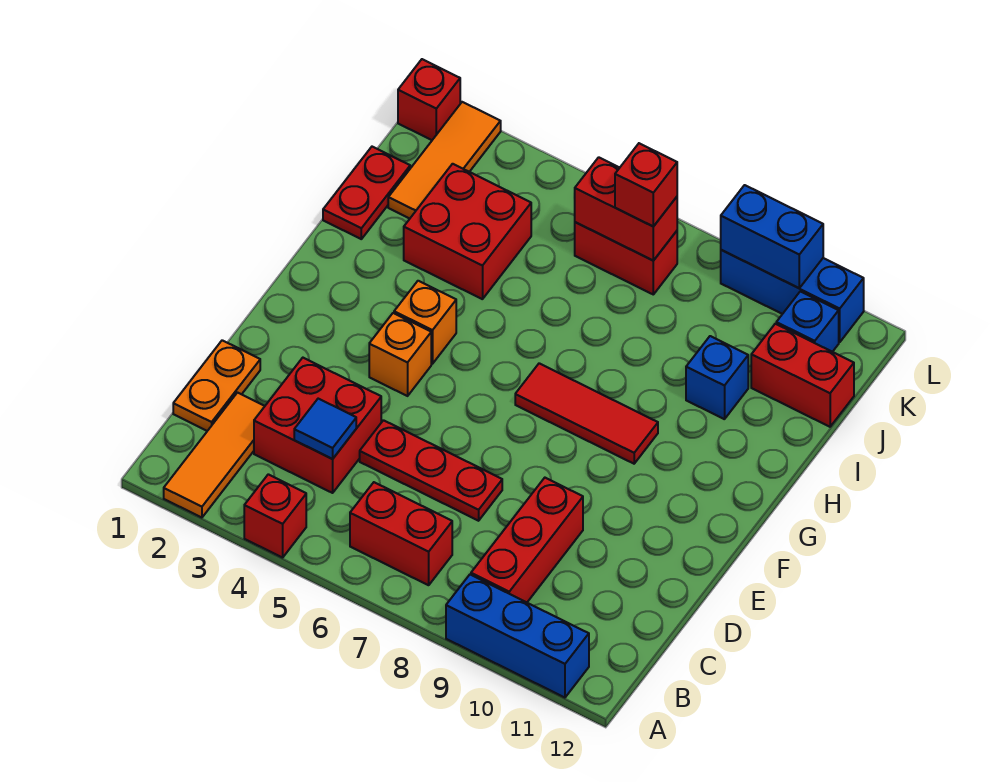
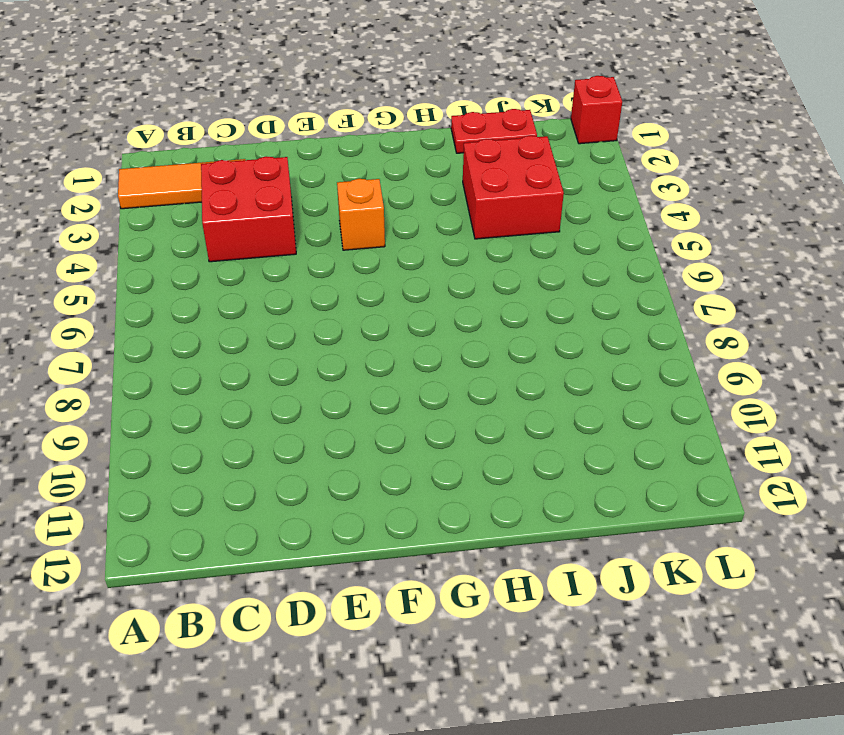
none -> red brick A4 level 1
none -> blue brick A9:A11 level 1
none -> red brick B6:B7 level 1

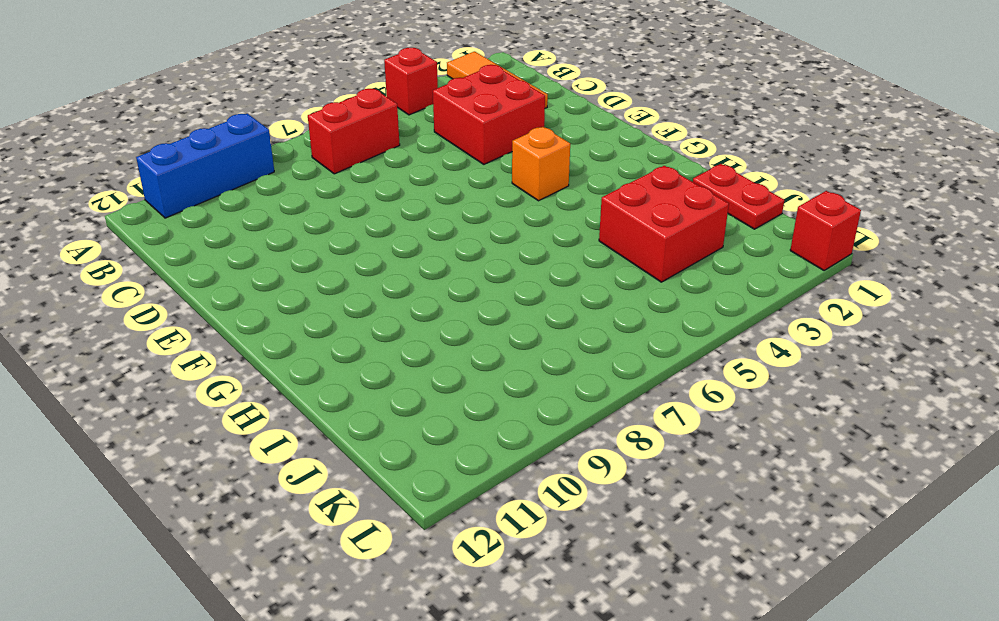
none -> red brick B9:D9 level 1
none -> orange plate C1:D1 level 1
none -> red plate D5:D7 level 1

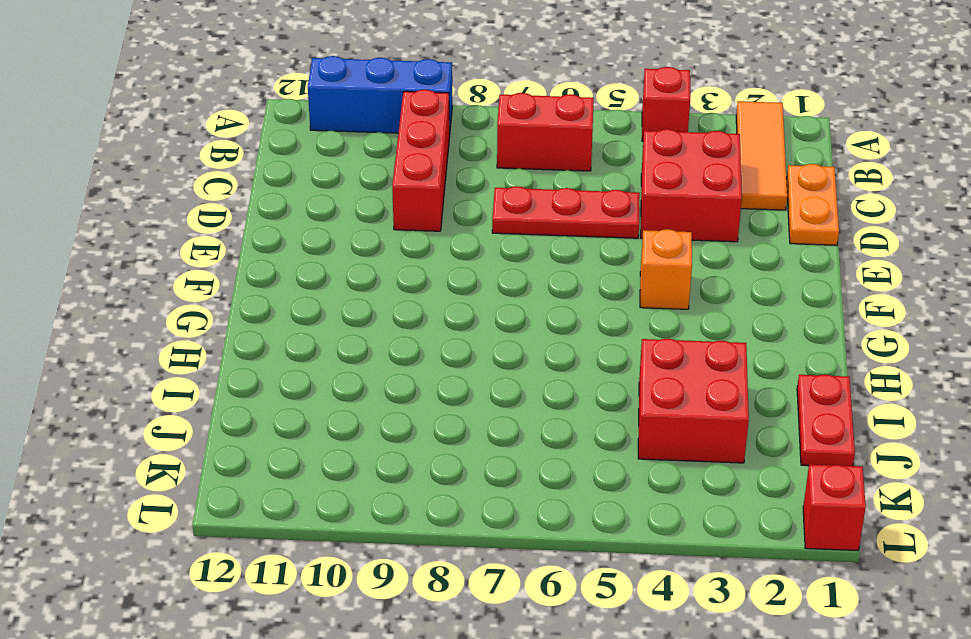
none -> orange brick G4 level 1
none -> red tile G7:G9 level 1
none -> blue brick I10 level 1

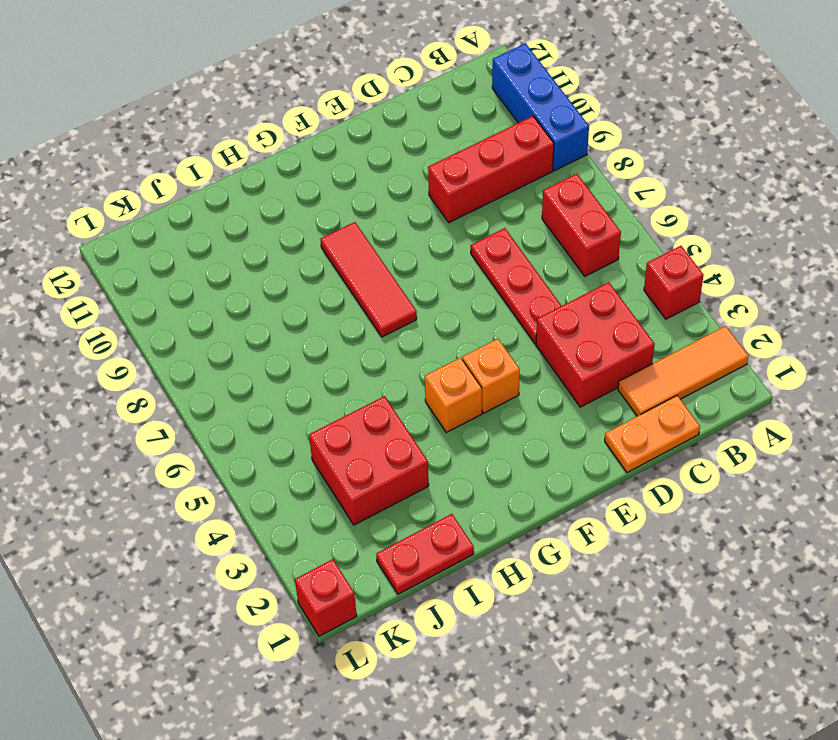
none -> blue brick I10 level 1
none -> orange tile J2:L2 level 1
none -> red brick J11:J12 level 1

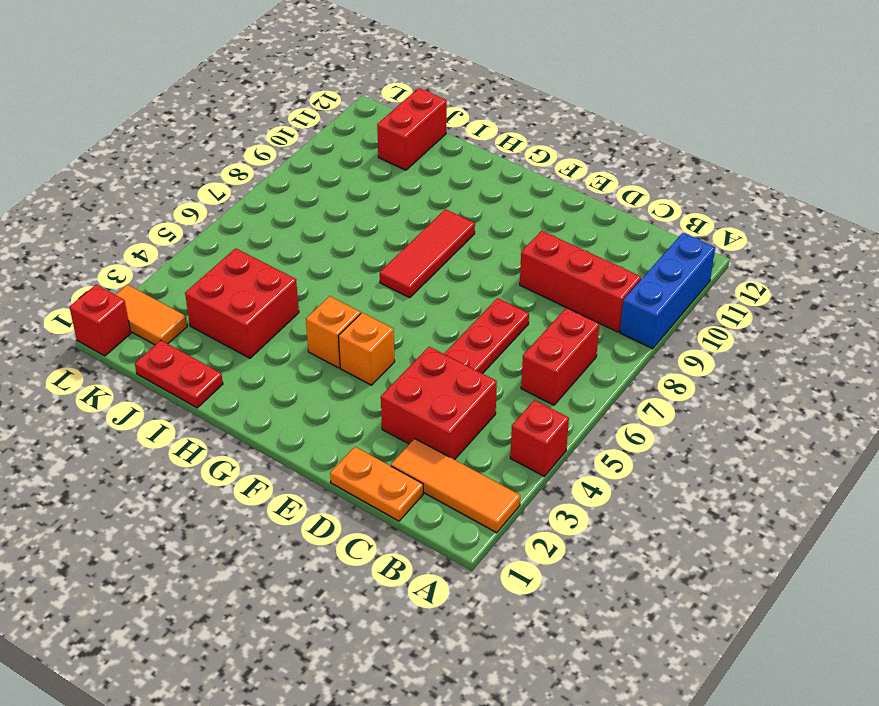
orange tile K2:L2 level 1 -> orange tile J2:L2 level 1
none -> blue brick I10 level 1
none -> red brick K6:K7 level 1
none -> blue brick K11 level 1

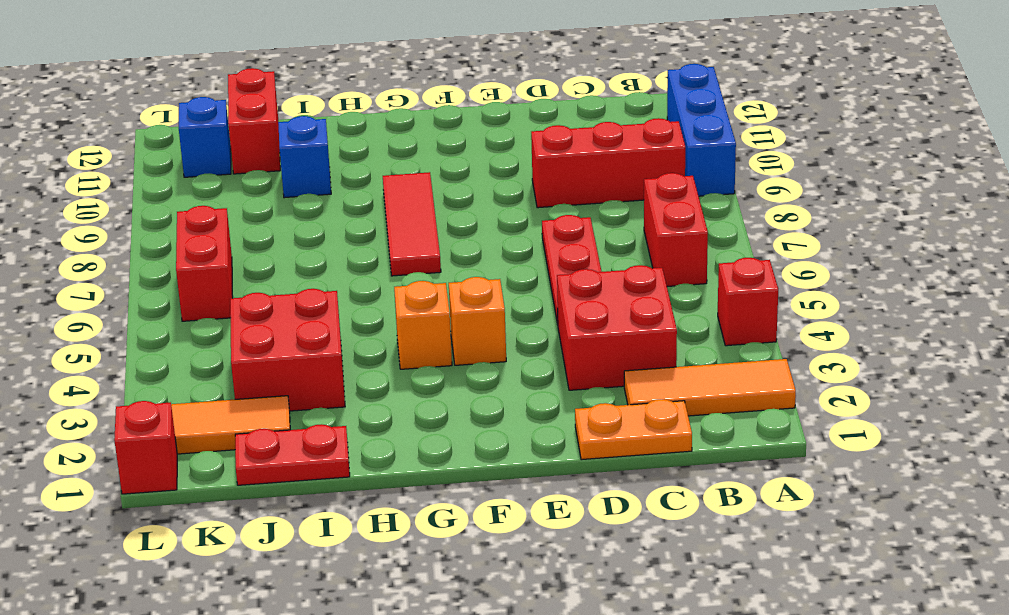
none -> blue brick L9:L11 level 1
none -> blue tile C4 level 2
none -> red brick K6:K7 level 2

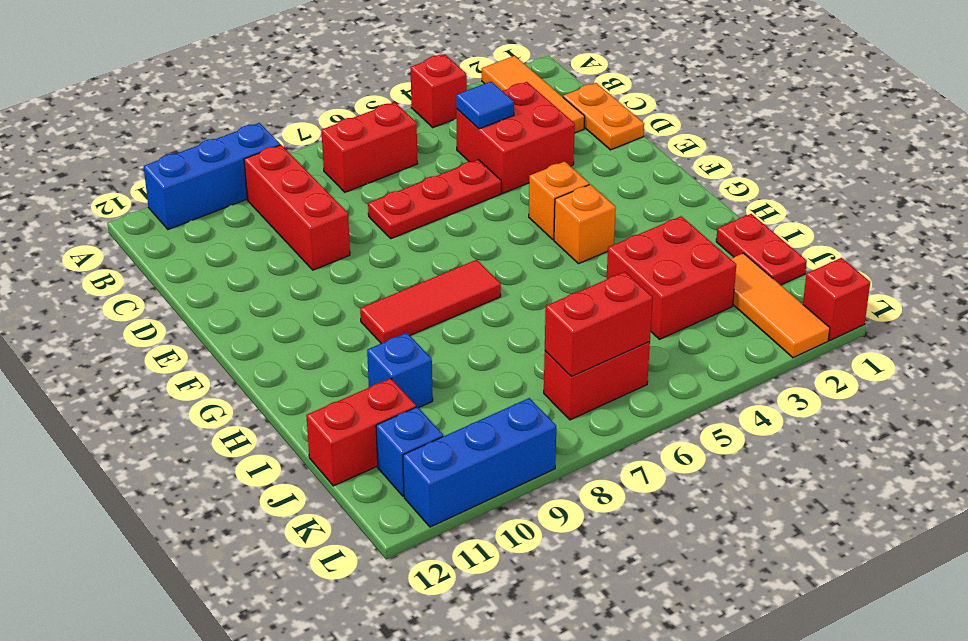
none -> blue brick L9:L10 level 2
none -> red brick K7 level 3

